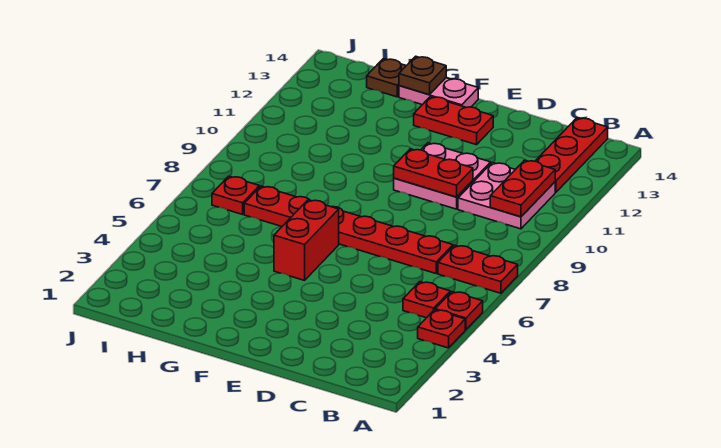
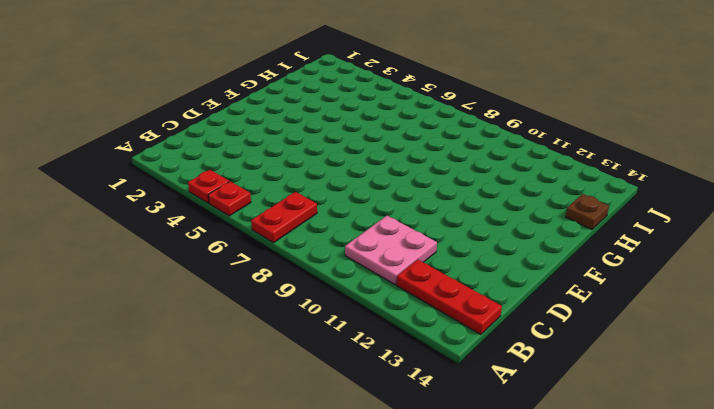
none -> red plate B5 level 1
none -> red plate C7:H7 level 1
none -> pink plate D10:E11 level 1

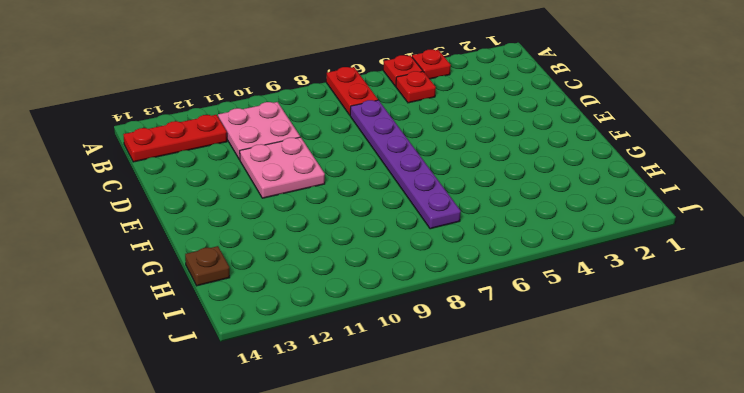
purple plate C7:H7 level 1 -> red plate C7:H7 level 1
none -> red plate E13:F13 level 1
none -> red brick F5:F6 level 1
none -> pink plate F14:G14 level 1

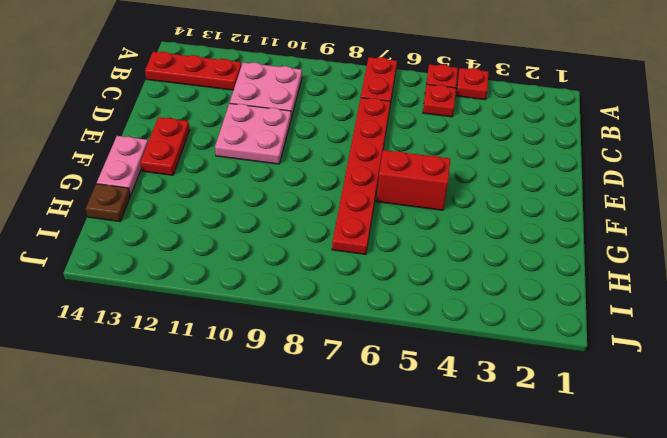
none -> red plate I7 level 1
none -> red plate B10:B11 level 2
none -> red plate D10:E10 level 2

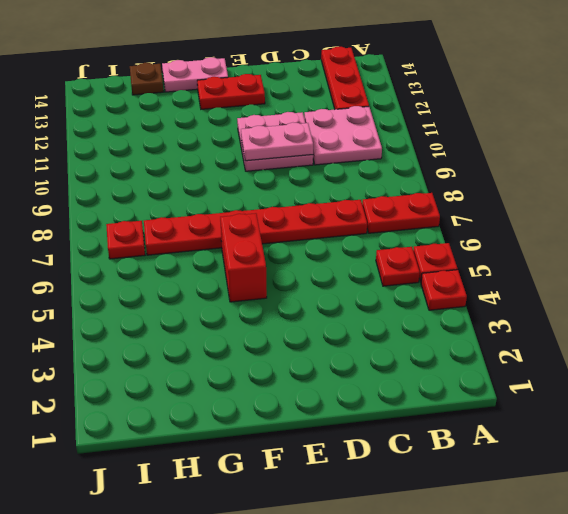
pink plate D10:E10 level 2 -> red plate D10:E10 level 2
none -> red plate B10:B11 level 2
none -> brown plate G14 level 2

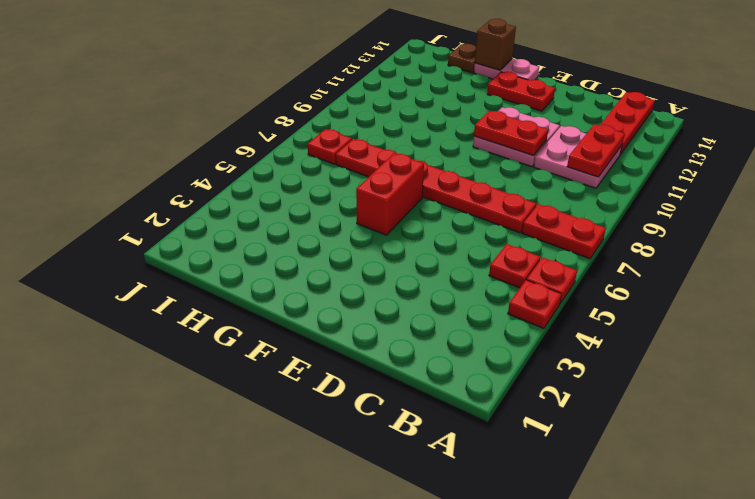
brown brick G14 level 2 -> brown plate G14 level 2

